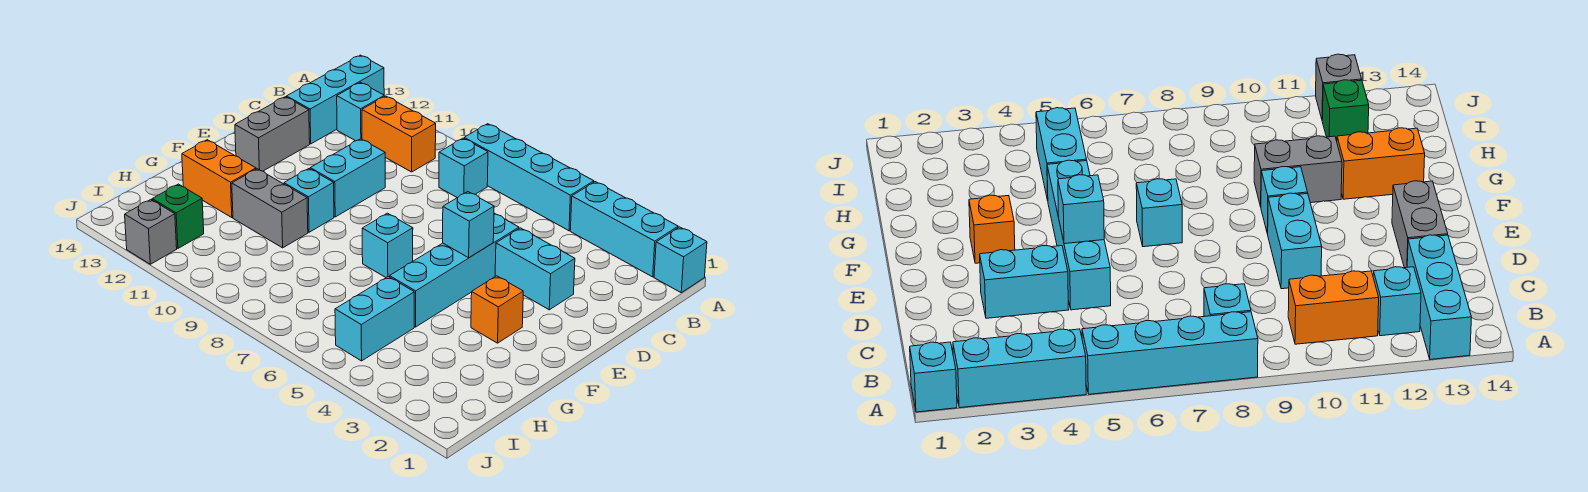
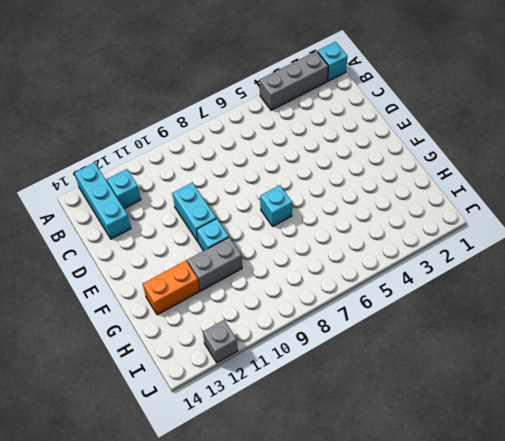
grey brick A2:A4 level 1 -> cyan brick A2:A4 level 1
none -> cyan brick A5:A8 level 1
none -> cyan brick B8 level 1
none -> orange brick B10:B11 level 1

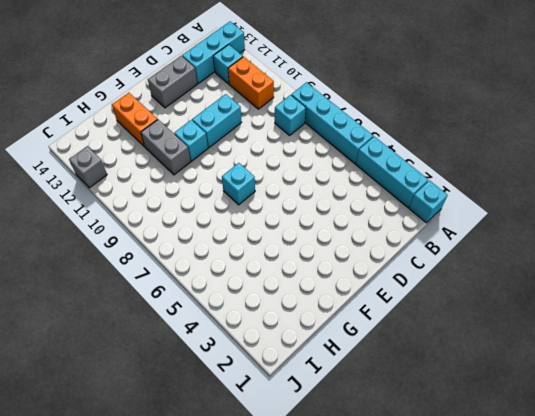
none -> cyan brick D3:D4 level 1
none -> cyan brick D5:G5 level 1
none -> orange brick F3 level 1

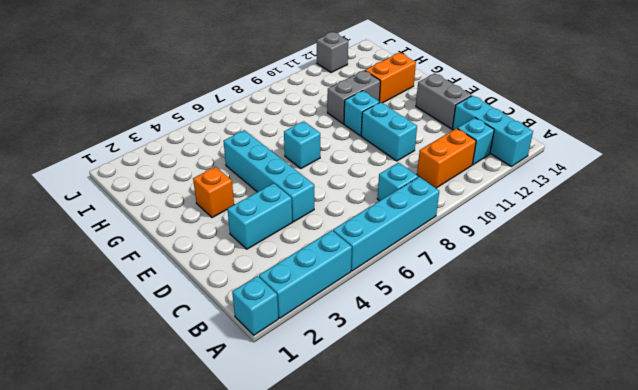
none -> cyan brick H5:I5 level 1
none -> green brick I12 level 1
none -> cyan brick E5 level 2

